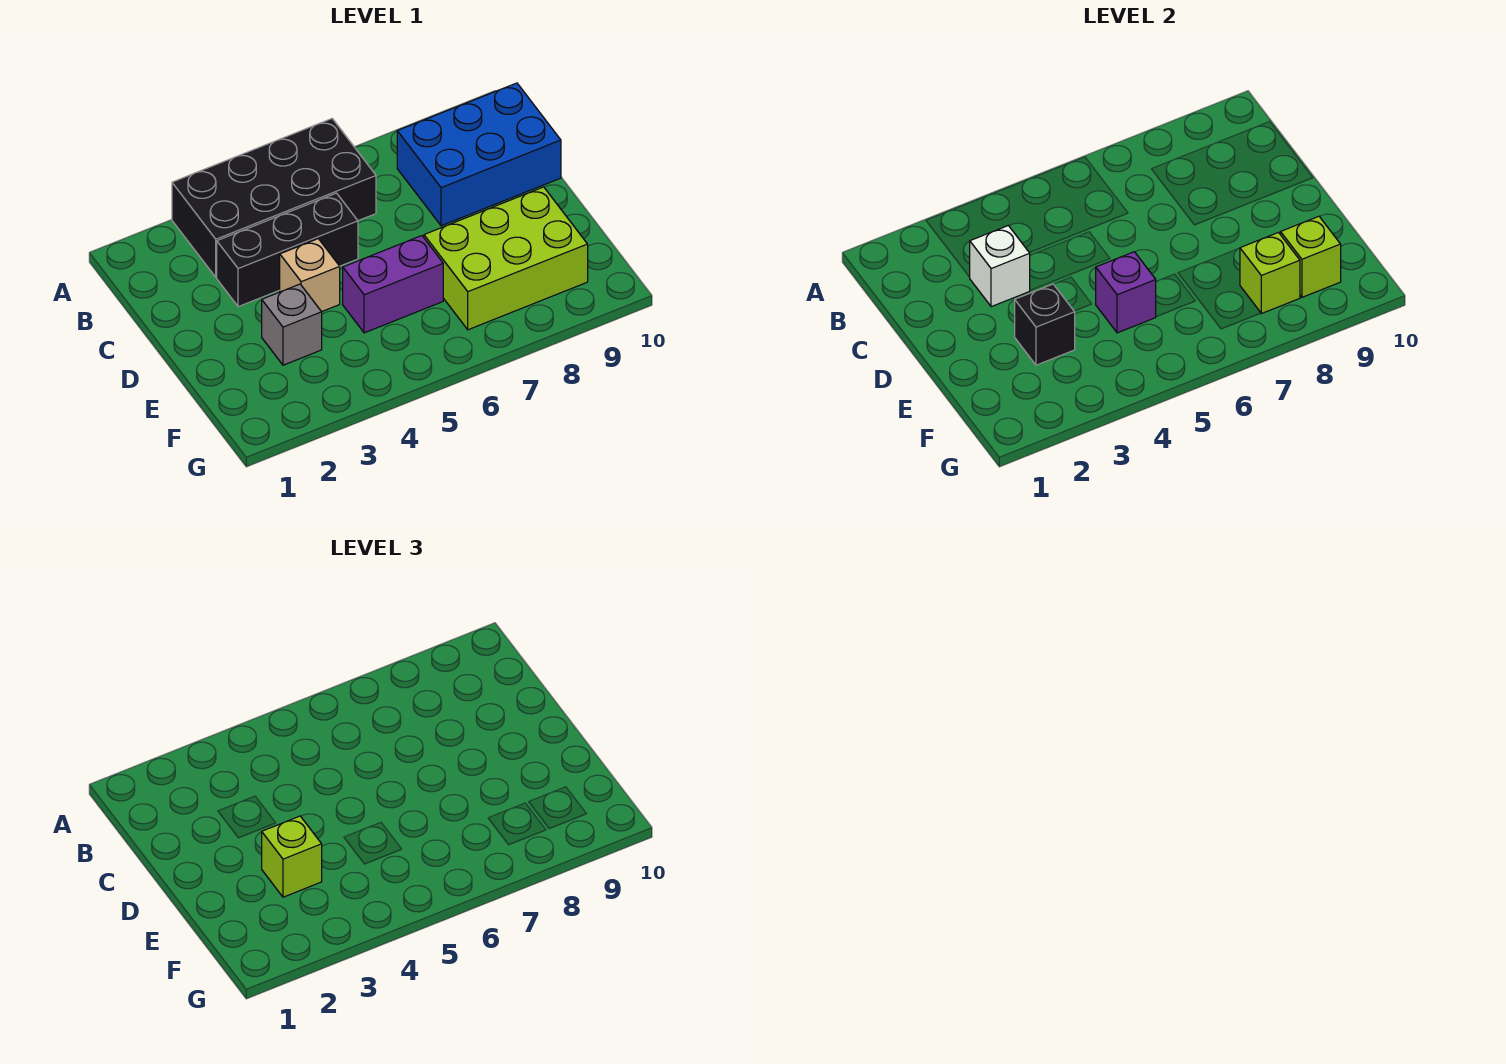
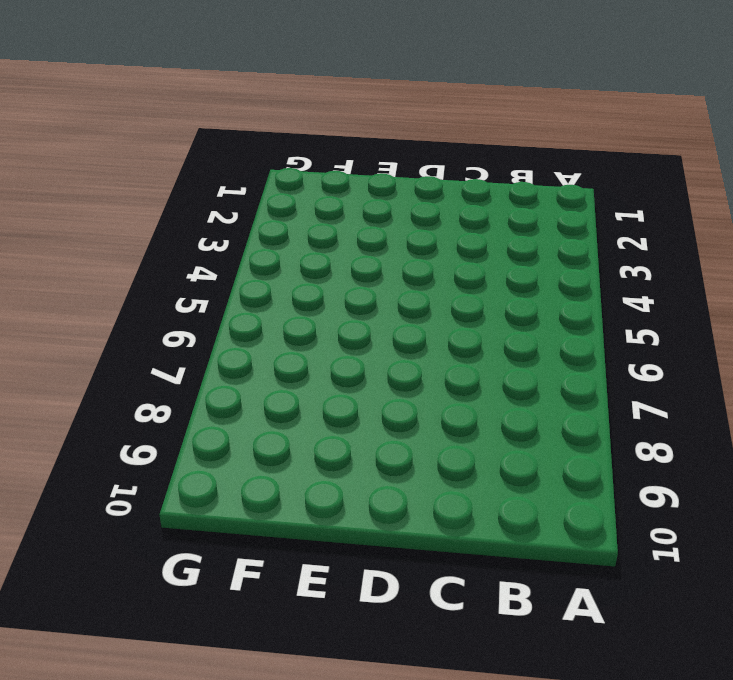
none -> black brick A3:B6 level 1
none -> blue brick B8:C10 level 1
none -> black brick C3:C5 level 1

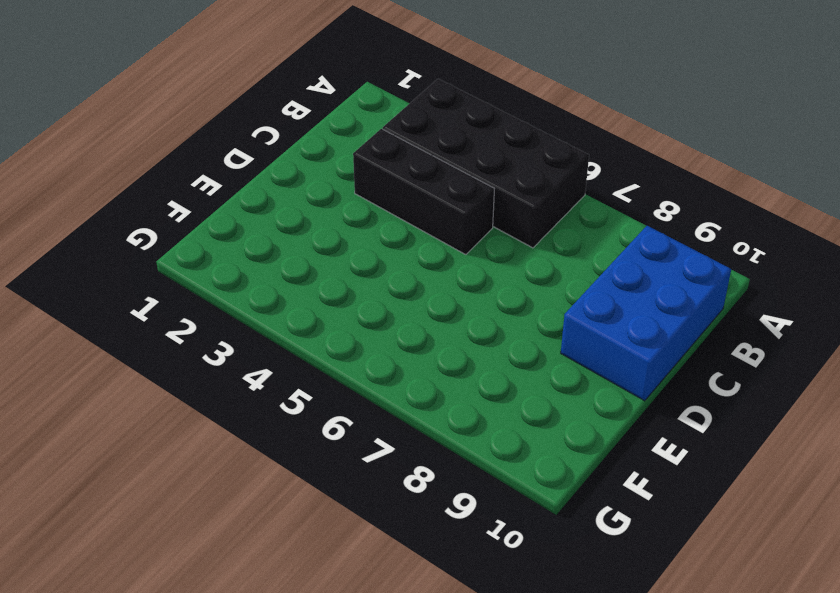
blue brick B9:D10 level 1 -> blue brick B8:C10 level 1
none -> tan brick D4 level 1
none -> grey brick E3 level 1
none -> purple brick E5:E6 level 1

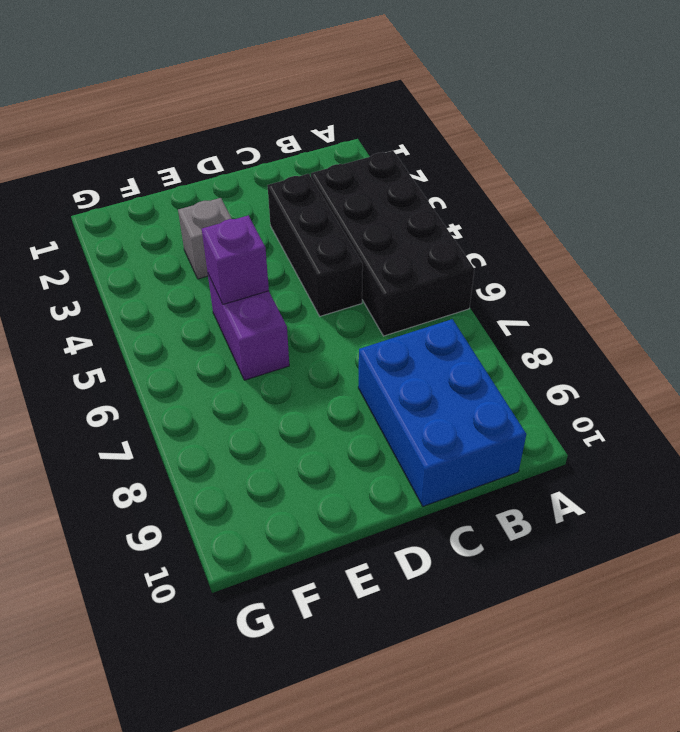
none -> tan brick D4 level 1
none -> lime brick E7:F9 level 1
none -> white brick C3 level 2

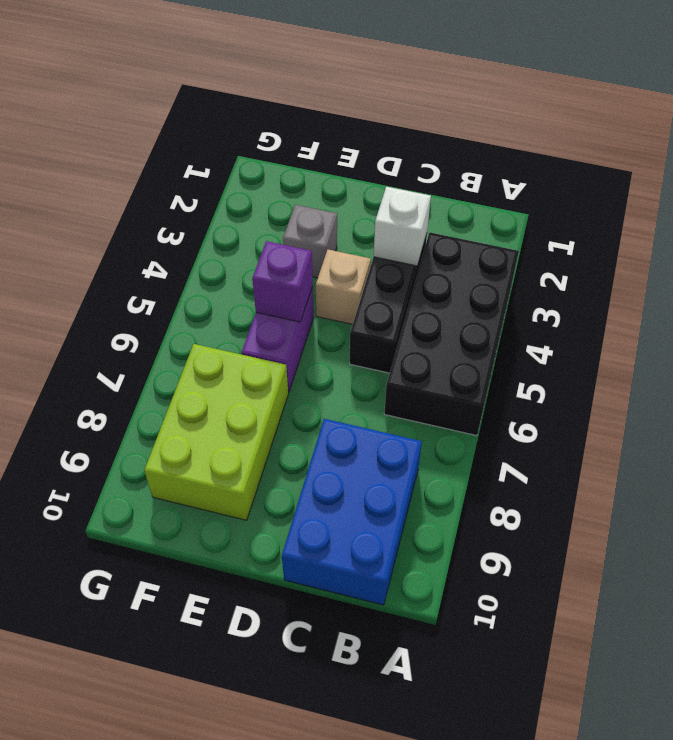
none -> black brick E3 level 2
none -> lime brick F8 level 2
none -> lime brick F9 level 2

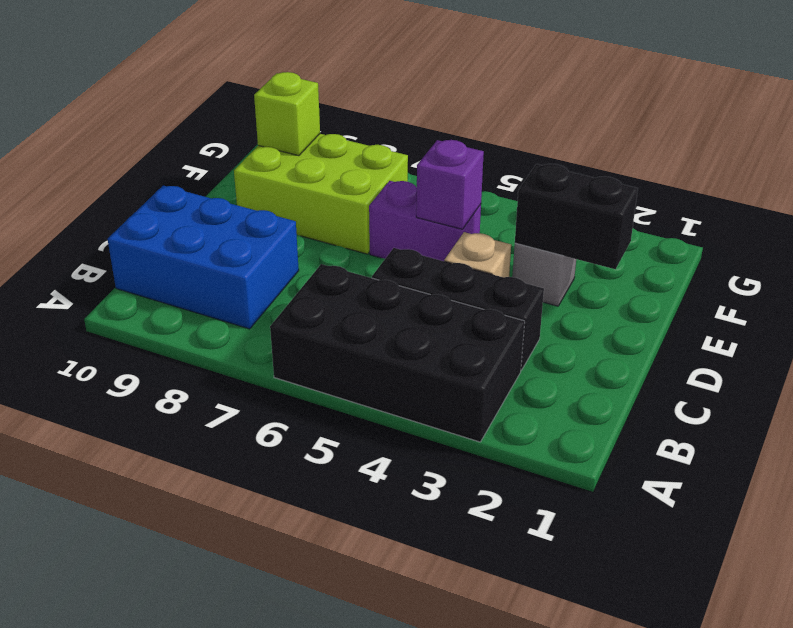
black brick E2:E3 level 2 -> black brick E3 level 2
none -> white brick C3 level 2
none -> lime brick F8 level 2
none -> lime brick E3 level 3

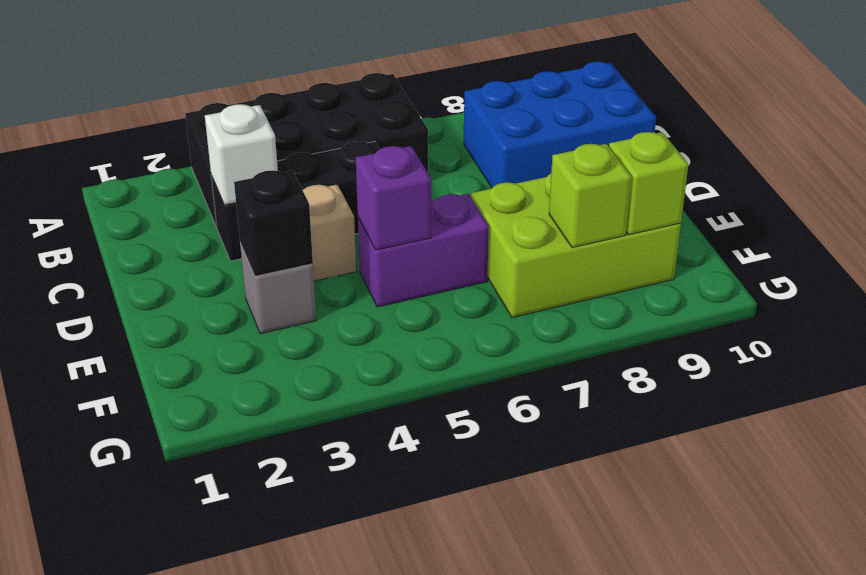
none -> lime brick E3 level 3

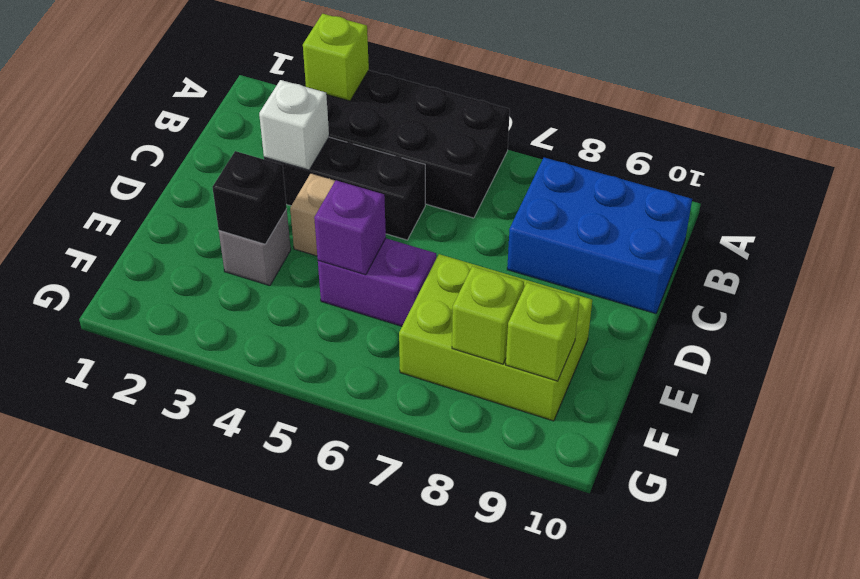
lime brick A3 level 2 -> lime brick E3 level 3

